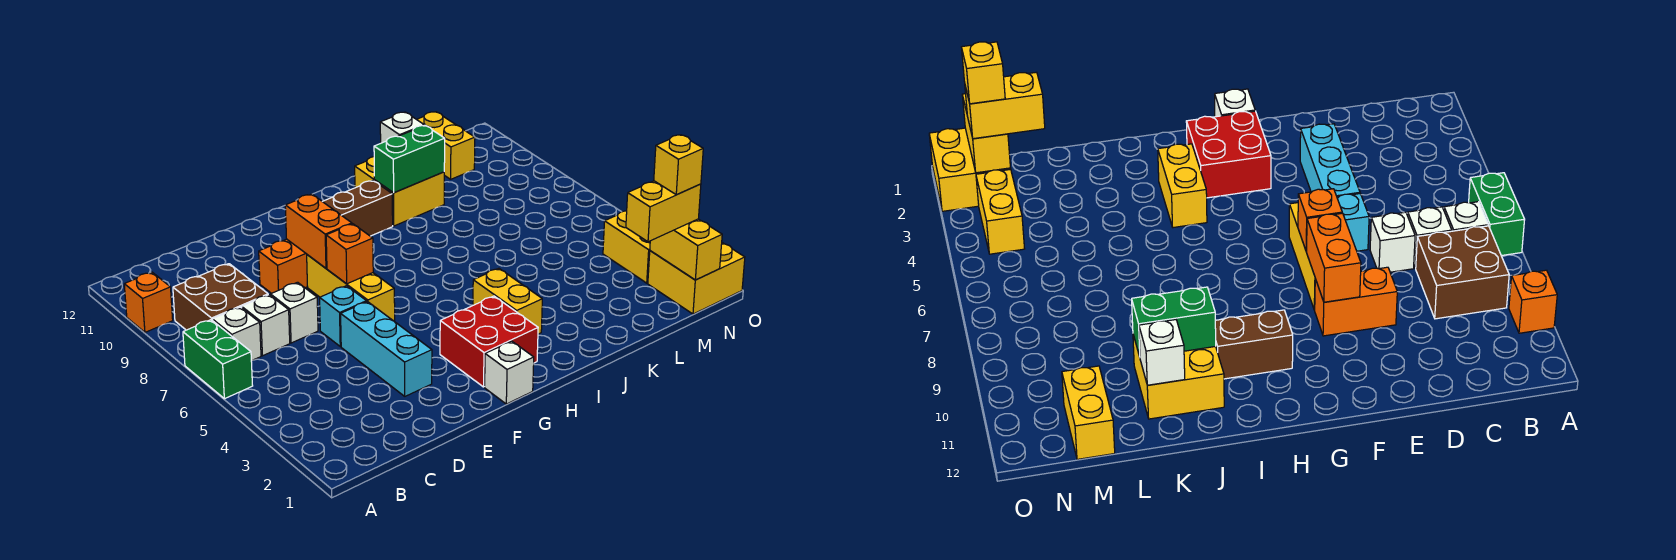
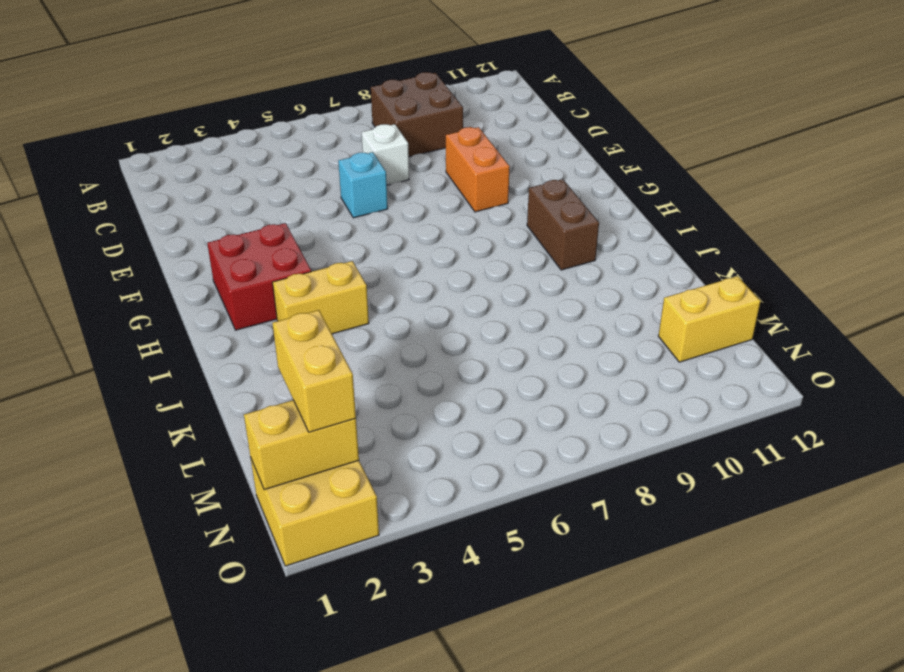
none -> green brick A6:A7 level 1
none -> orange brick A10 level 1
none -> white brick B7 level 1

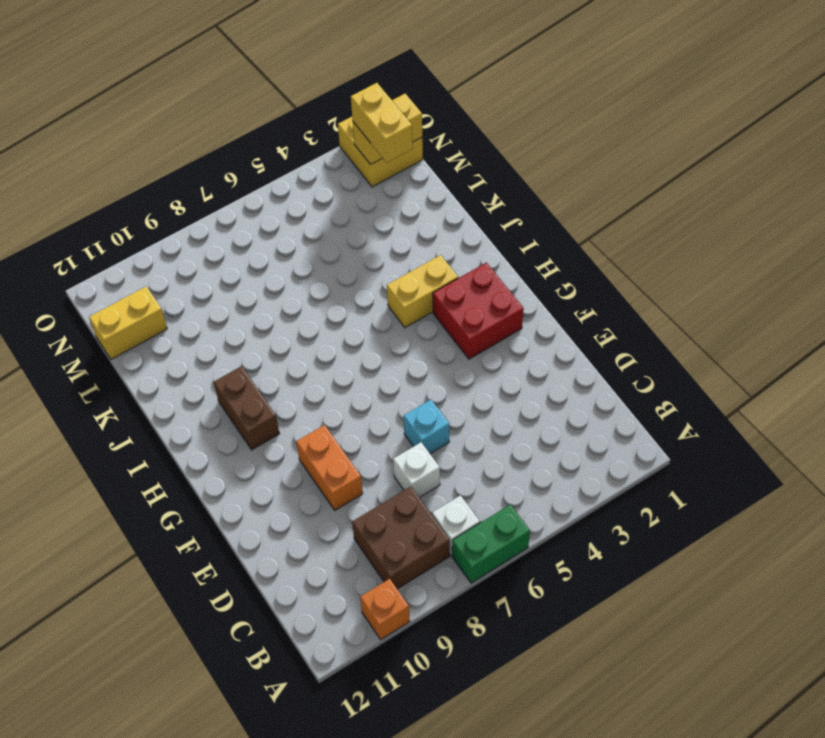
none -> white brick C7 level 1
none -> cyan brick E3:E5 level 1
none -> yellow brick F6:F8 level 1

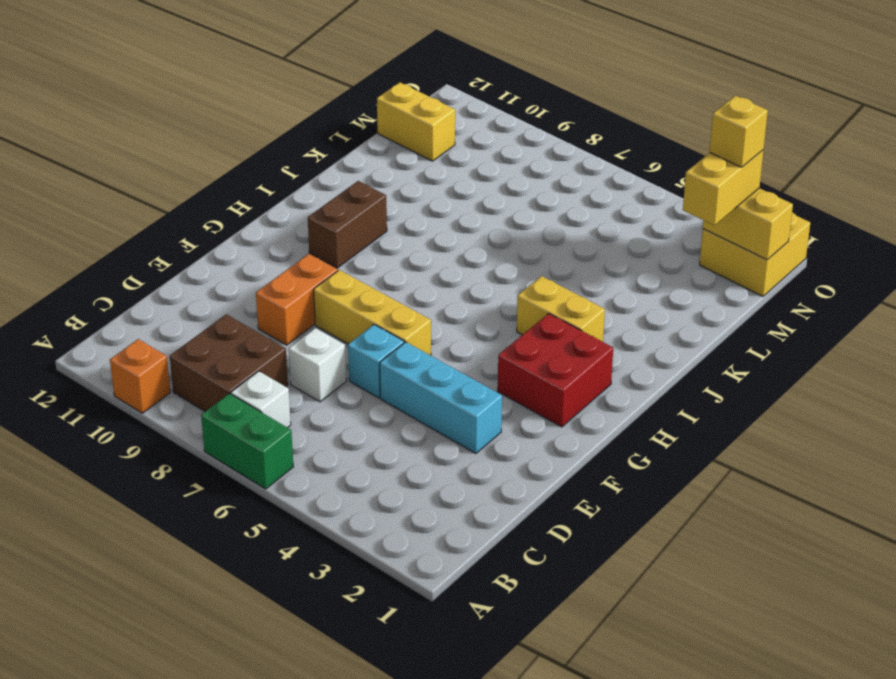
none -> white brick C7 level 1
none -> white brick G1 level 1
none -> yellow brick J10:K11 level 1

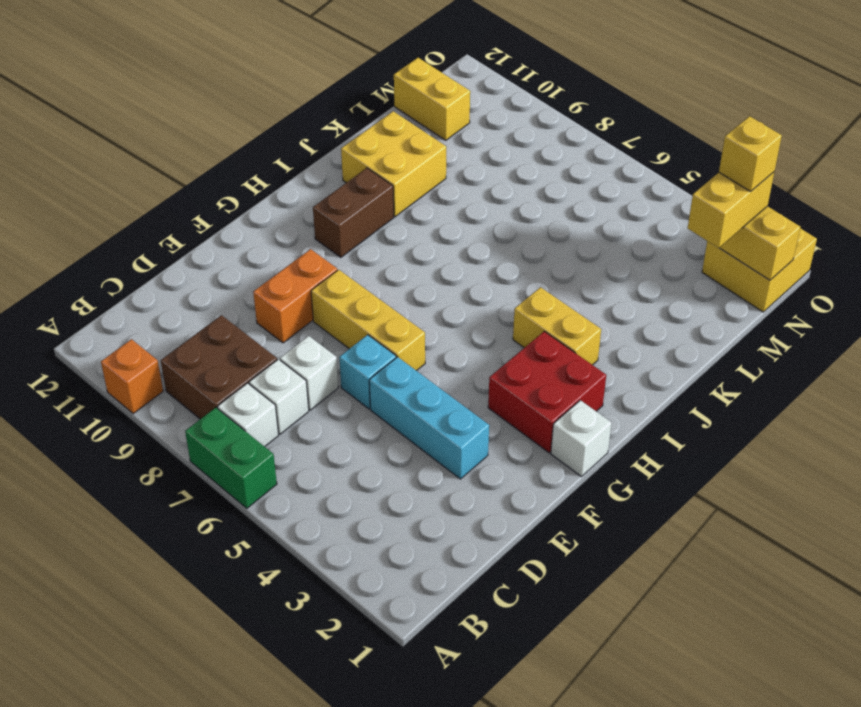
none -> yellow brick N3:N4 level 1
none -> orange brick F7 level 2
none -> orange brick F8:F9 level 2

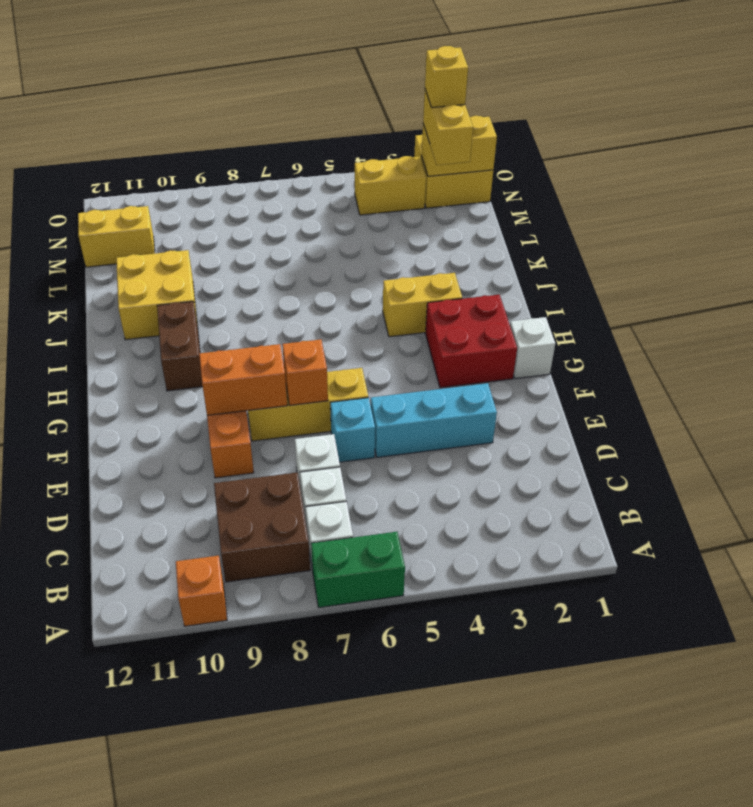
none -> green brick J10:K10 level 2
none -> white brick K11 level 2

